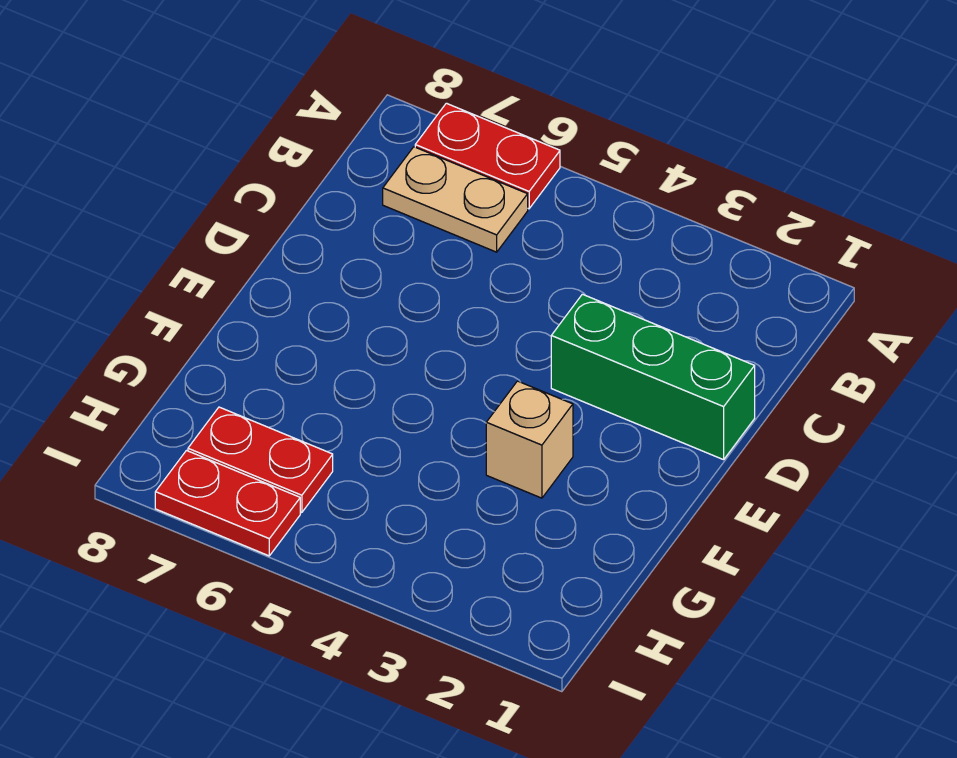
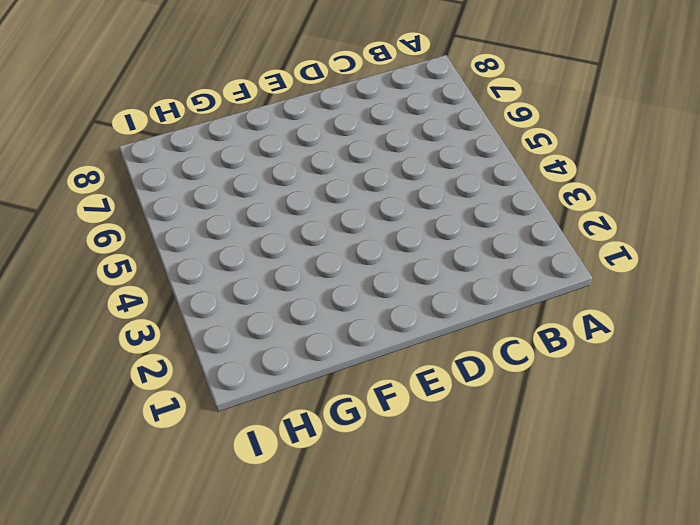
none -> red plate A6:A7 level 1
none -> tan plate B6:B7 level 1

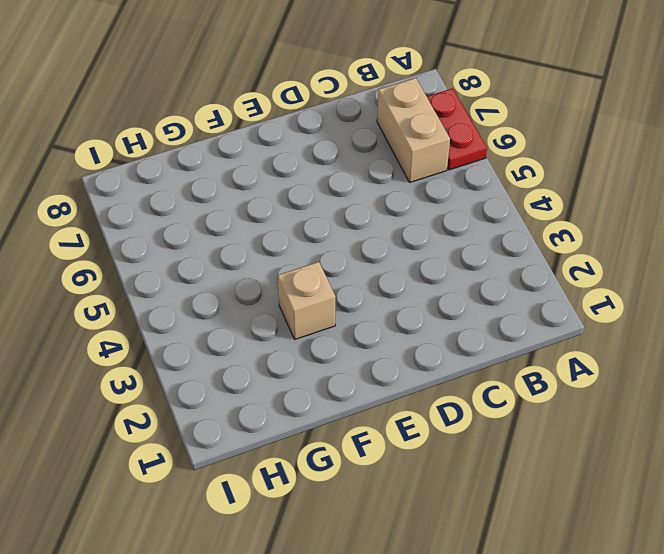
tan brick B6:B7 level 1 -> tan plate B6:B7 level 1
none -> green brick D1:D3 level 1
none -> red plate H6:H7 level 1

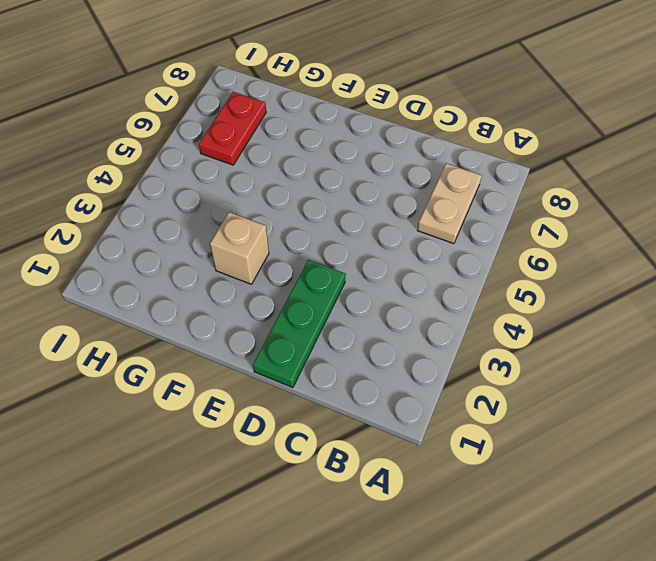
green plate D1:D3 level 1 -> green brick D1:D3 level 1
none -> red plate A6:A7 level 1
none -> red plate I6:I7 level 1

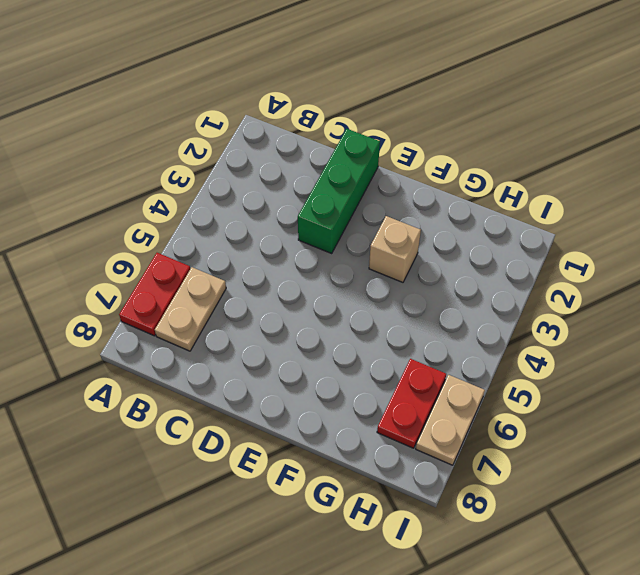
tan plate I6:I7 level 1 -> red plate I6:I7 level 1

